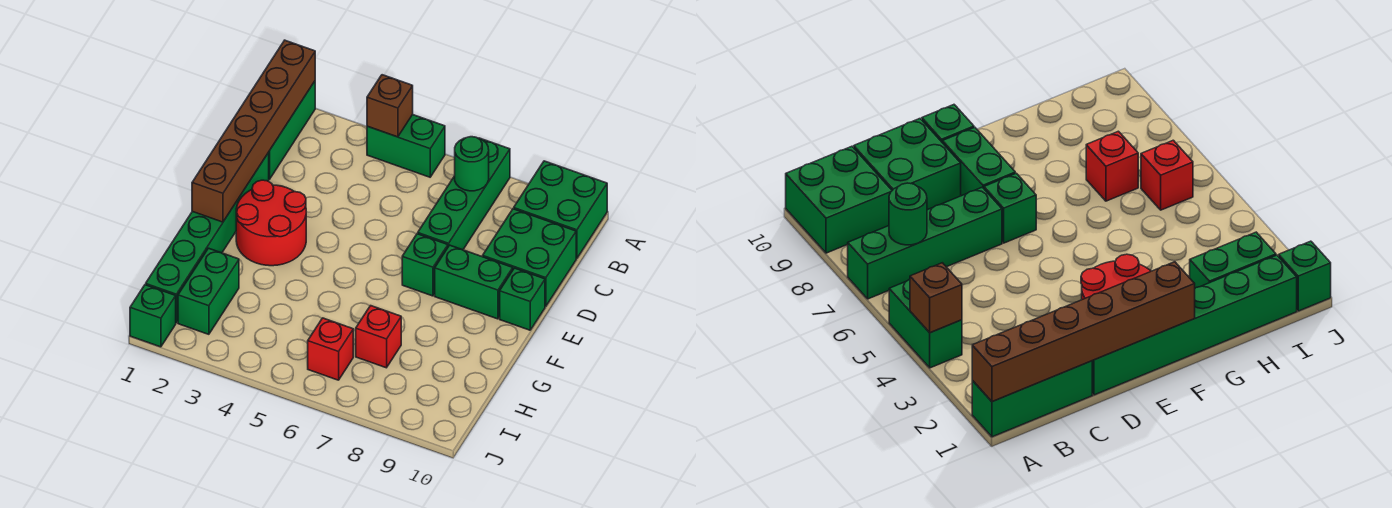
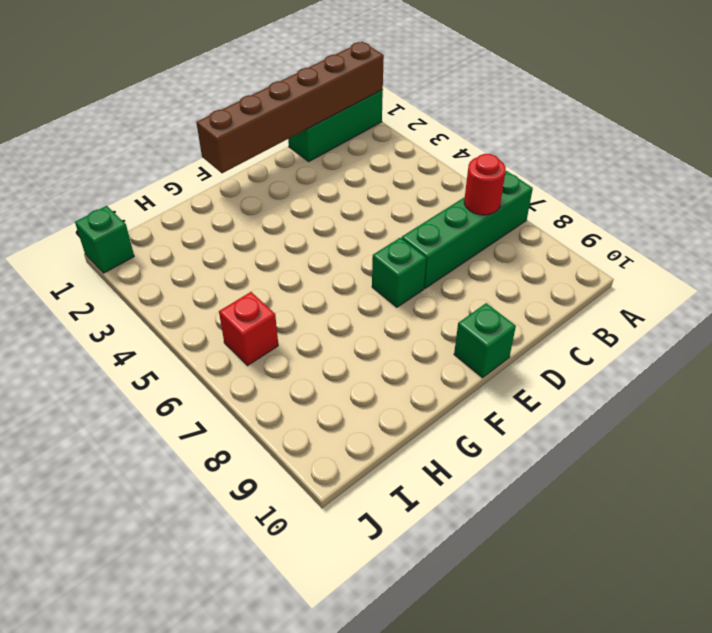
red round brick B7 level 2 -> green round brick B7 level 2
none -> green brick A4:A5 level 1
none -> green brick A9:B10 level 1
none -> green brick C9:D10 level 1

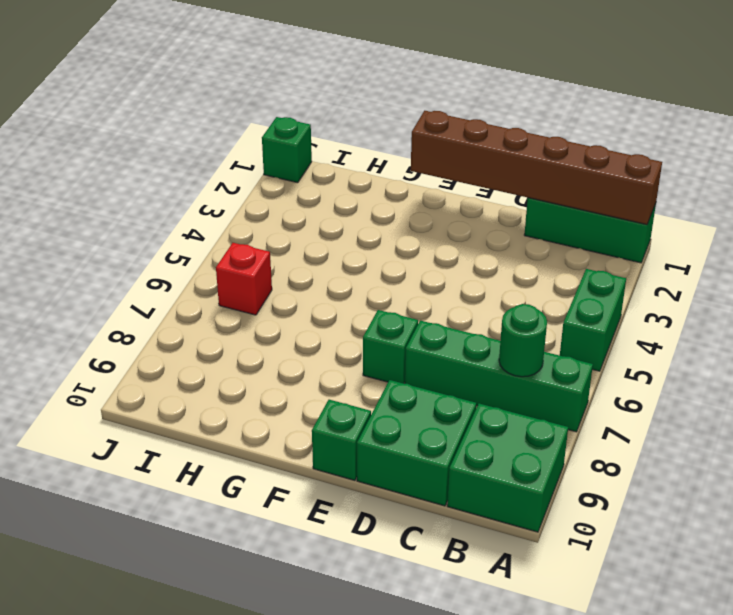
none -> green brick D1:I1 level 1
none -> red round brick E2:F3 level 1
none -> green brick E8:E9 level 1

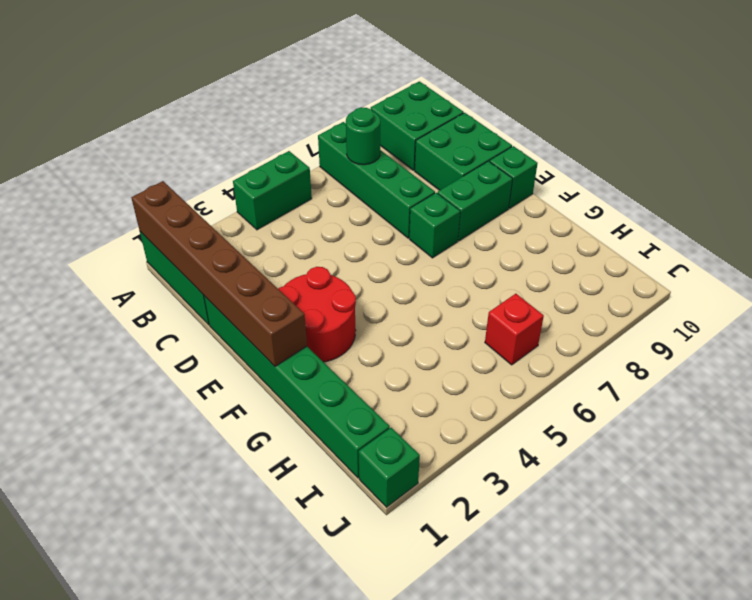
none -> green brick H2:I2 level 1
none -> red brick H7 level 1
none -> brown brick A4 level 2

